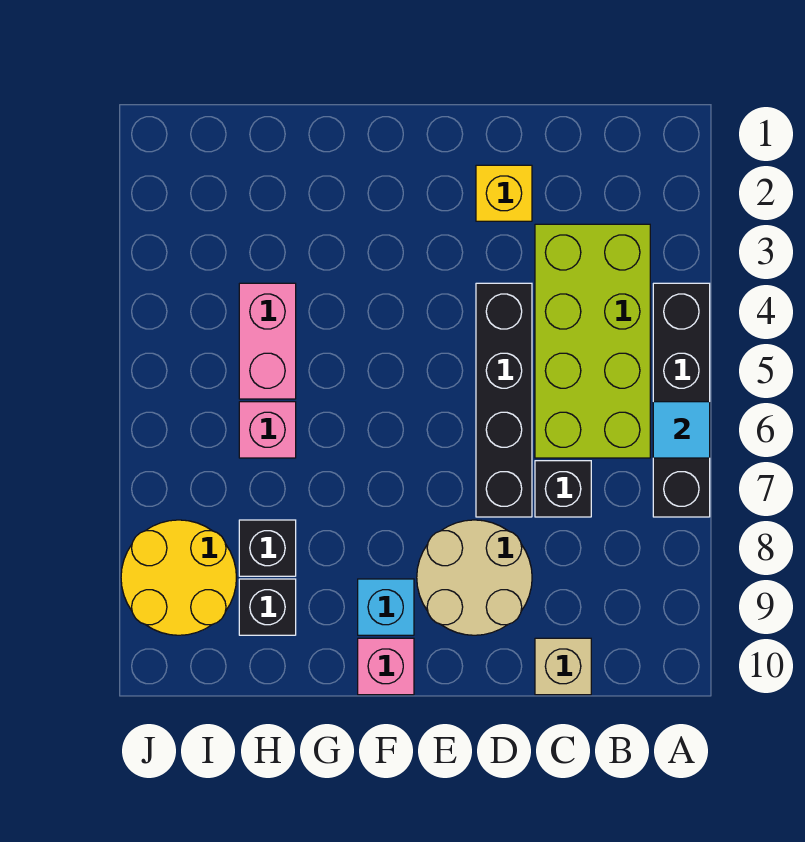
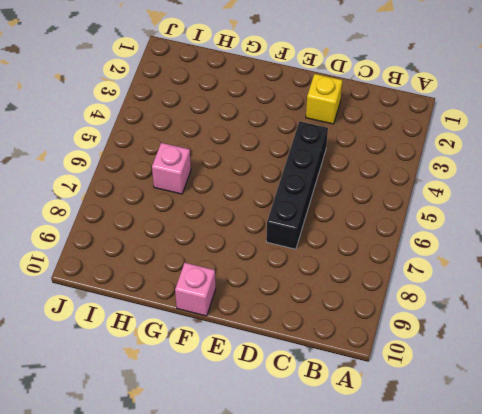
none -> black brick A4:A7 level 1
none -> lime brick B3:C6 level 1
none -> black brick C7 level 1

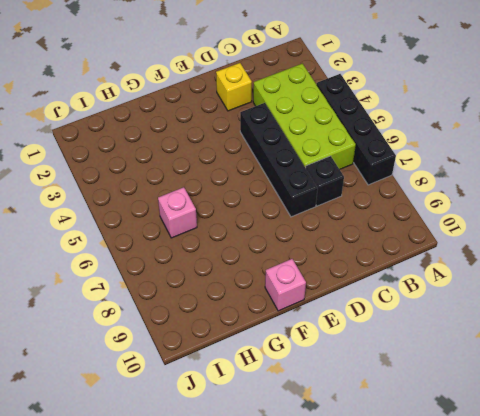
none -> tan brick C10 level 1
none -> tan round brick D8:E9 level 1
none -> cyan brick F9 level 1

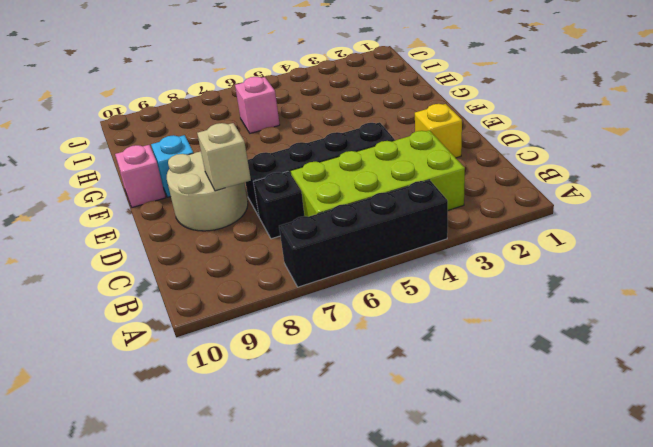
tan brick D8 level 2 -> tan brick C10 level 1
none -> pink brick H4:H5 level 1
none -> black brick H8 level 1
none -> black brick H9 level 1

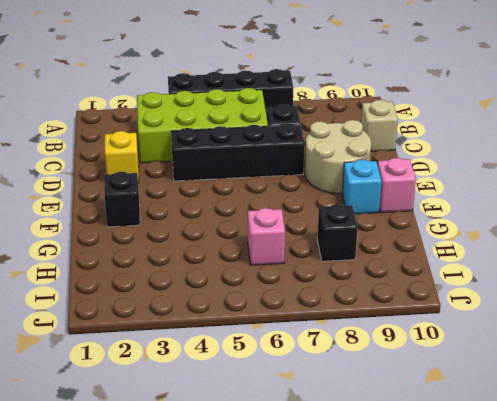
black brick F2 level 1 -> black brick H9 level 1
none -> pink brick H4:H5 level 1
none -> yellow round brick I8:J9 level 1
none -> cyan tile A6 level 2

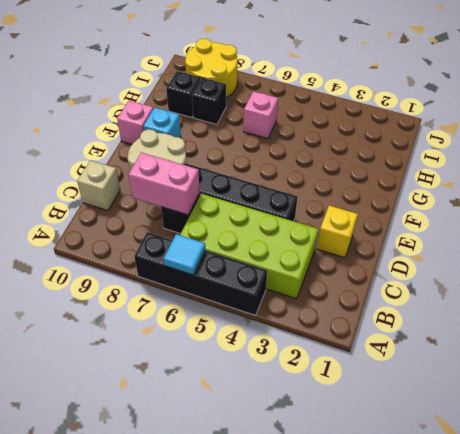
pink brick C7:C8 level 2 -> pink brick H4:H5 level 1

